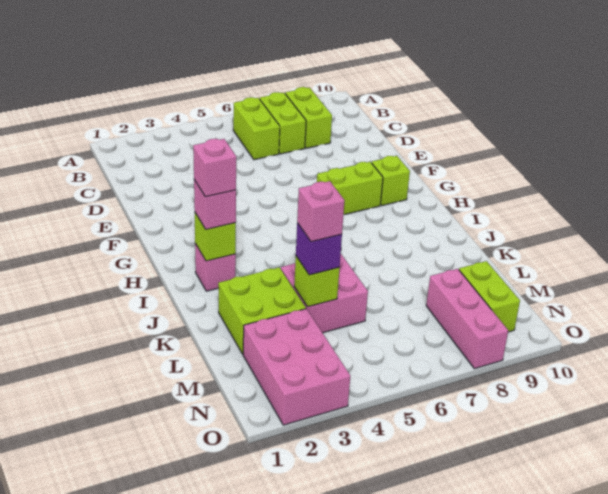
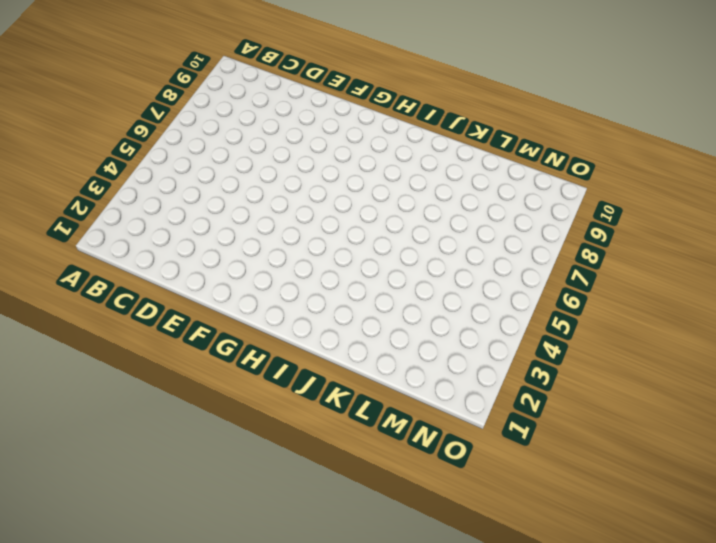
none -> lime brick B6:C6 level 1
none -> lime brick B7:C7 level 1
none -> lime brick B8:C8 level 1

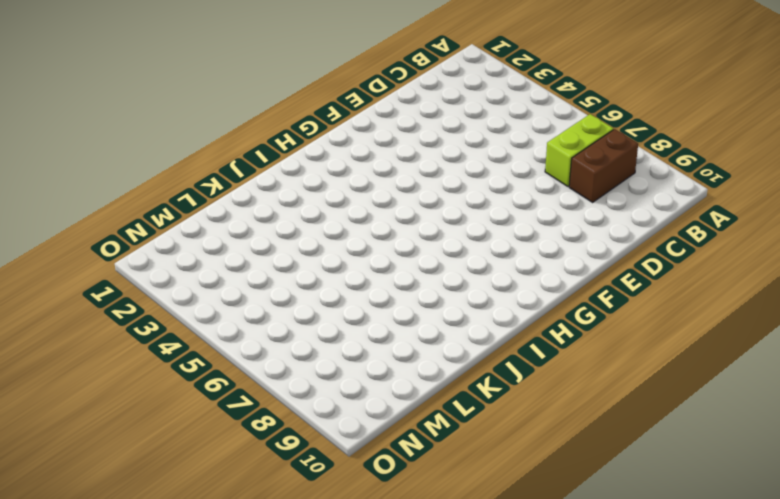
brown brick B8:C8 level 1 -> lime brick B8:C8 level 1
none -> lime brick B6:C6 level 1
none -> lime brick G7:G8 level 1
none -> lime brick G9 level 1

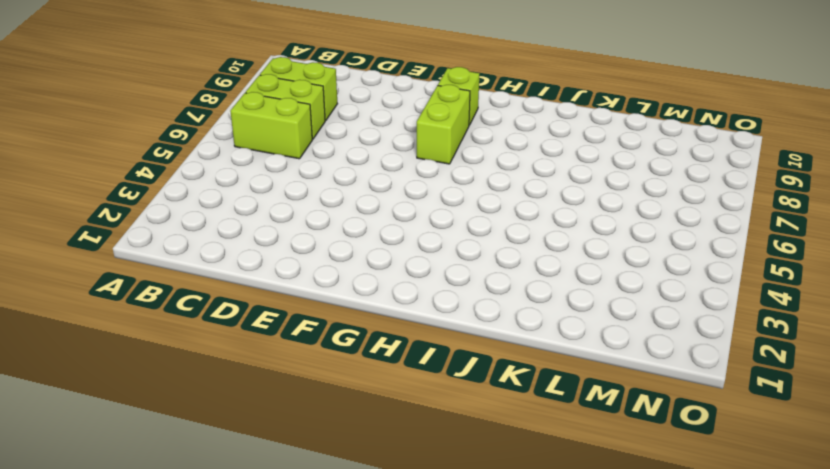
none -> pink brick I2 level 1
none -> lime brick K2:L3 level 1
none -> pink brick K4:L5 level 1

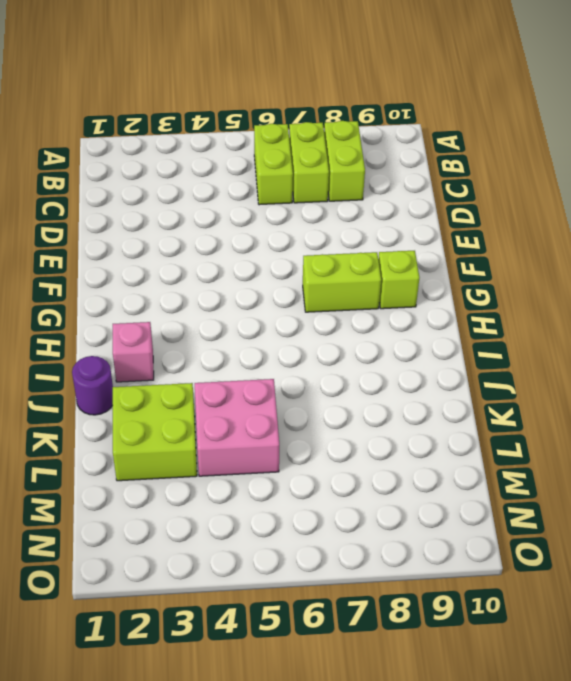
purple round brick J1 level 1 -> none
none -> pink brick M2:O3 level 1
none -> pink brick M8:O8 level 1
none -> lime brick M9:N9 level 1

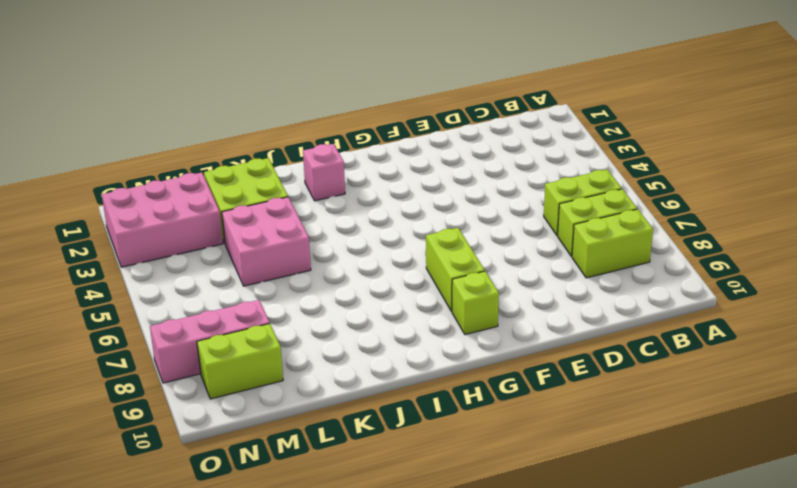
none -> lime brick I2 level 2
none -> lime brick L4 level 2
none -> pink brick I2 level 3

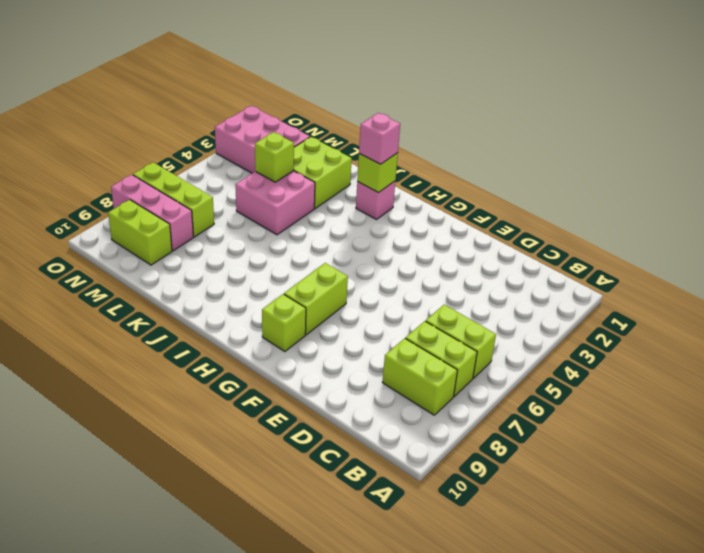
lime brick M7:O7 level 1 -> none
none -> purple brick L4 level 3
none -> pink brick I2 level 4
none -> pink brick L4 level 4

